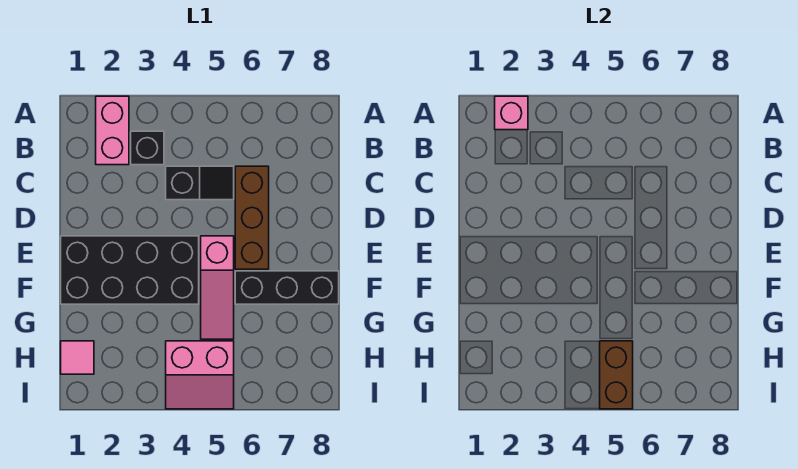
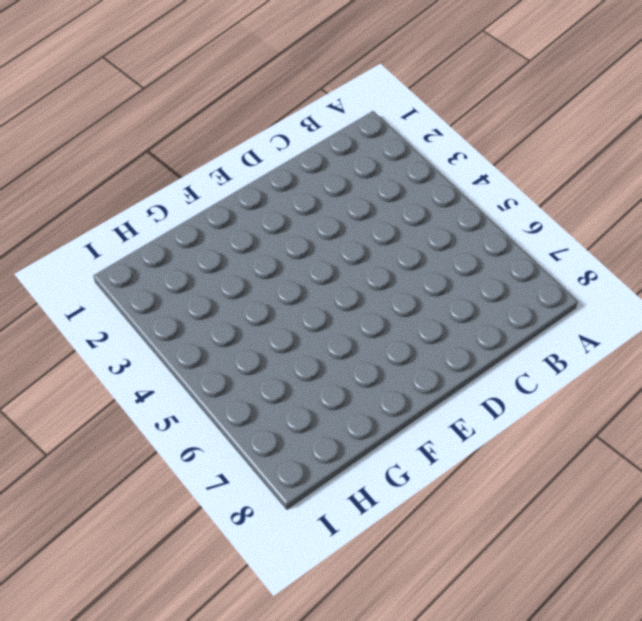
none -> pink brick A2:B2 level 1
none -> black brick B3 level 1

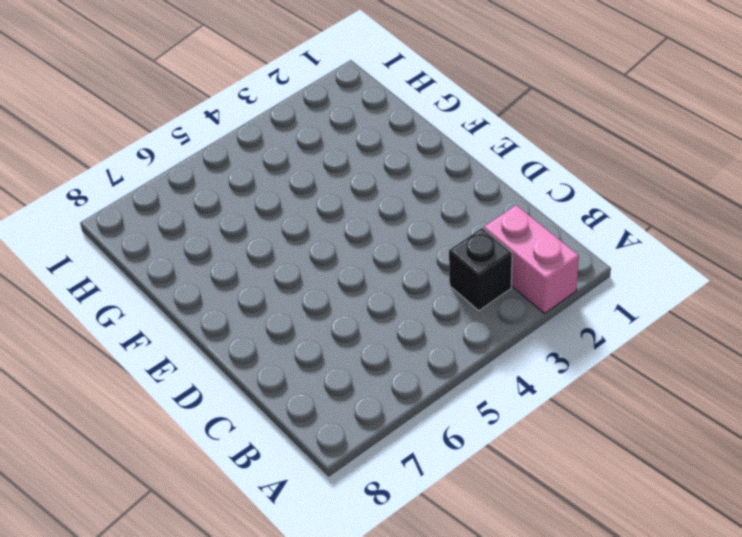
none -> black slope C4:C5 level 1 top 4
none -> brown brick C6:E6 level 1

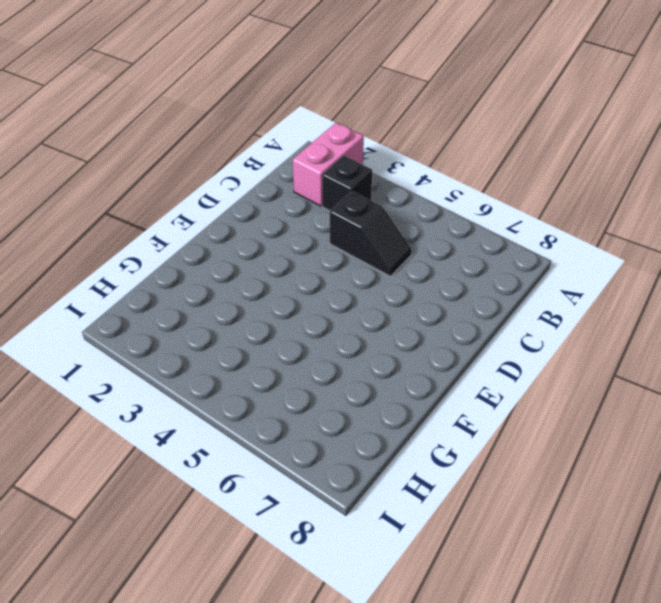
none -> brown brick C6:E6 level 1
none -> black brick E1:F4 level 1

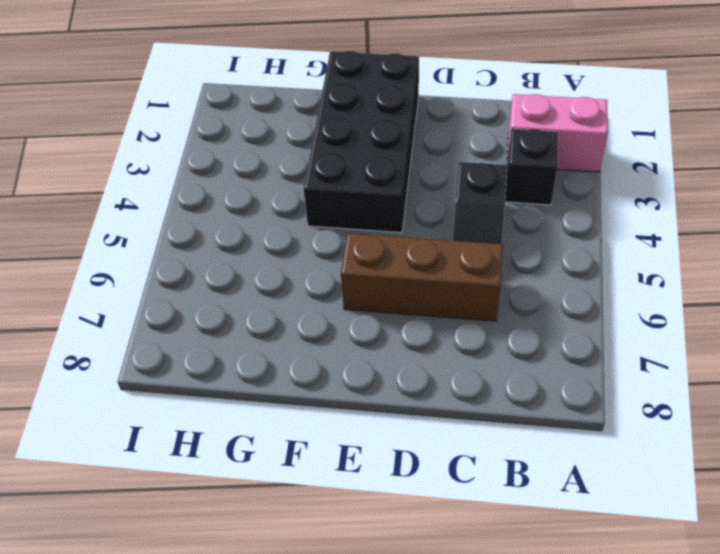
none -> pink slope E5:G5 level 1 top E
none -> black brick F6:F8 level 1

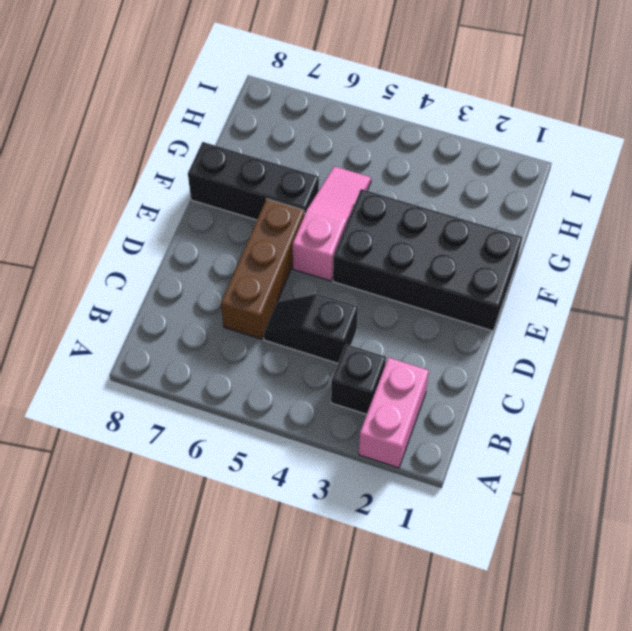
none -> pink tile H1 level 1
none -> pink slope H4:I5 level 1 top H

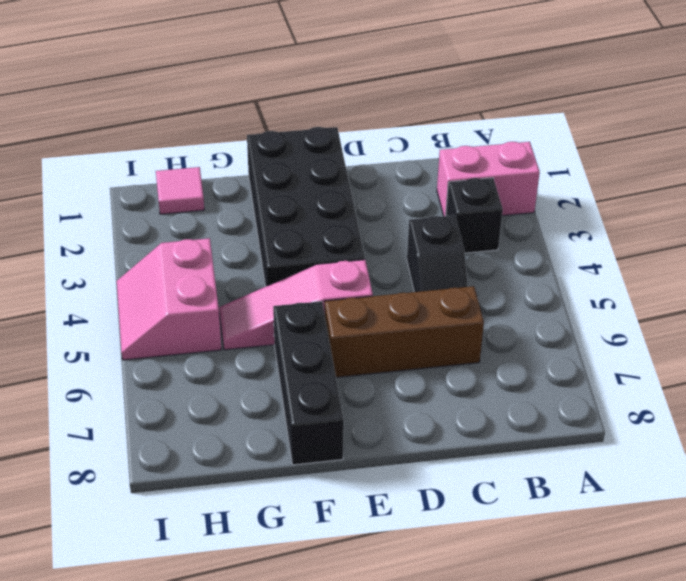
none -> pink brick A2 level 2
none -> brown brick H5:I5 level 2

